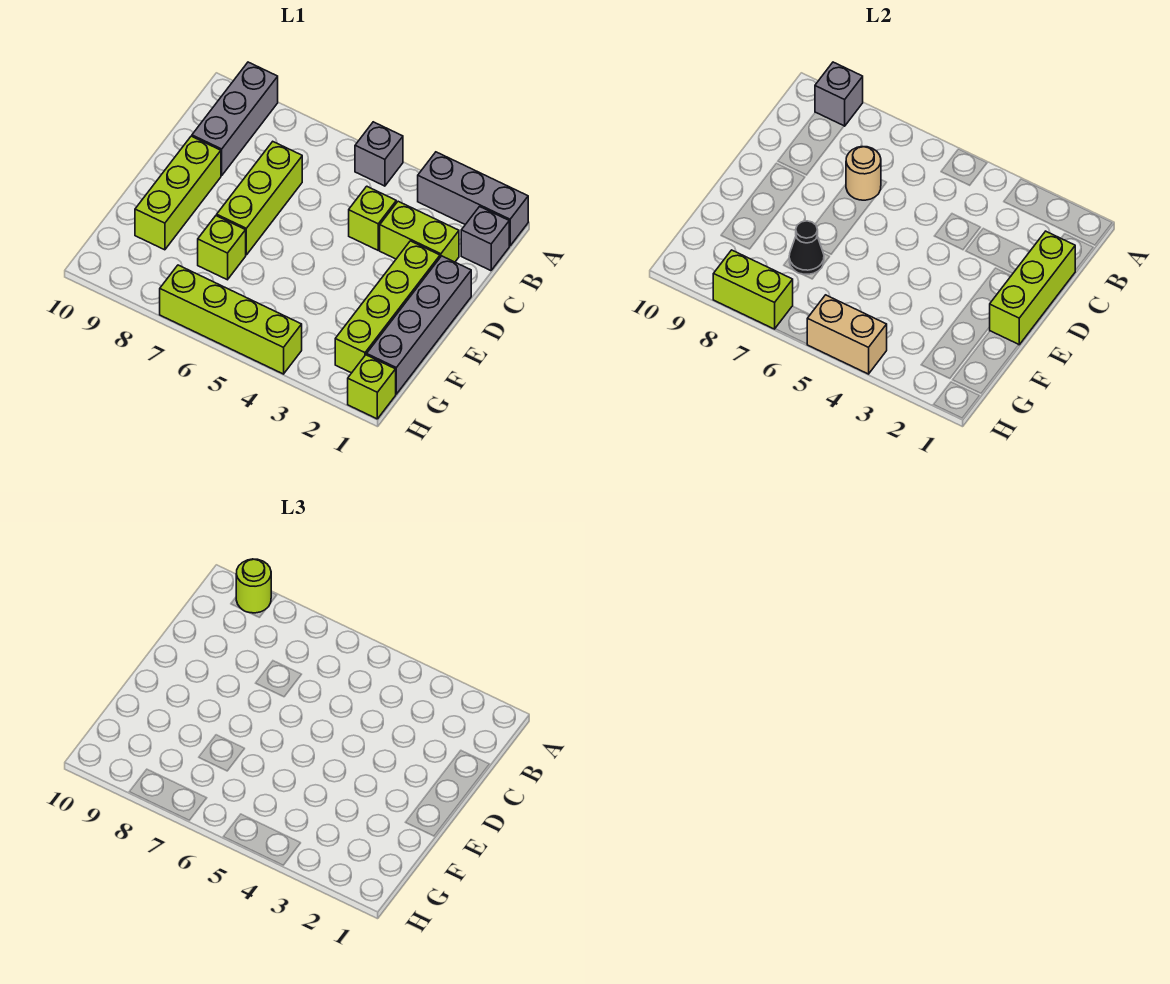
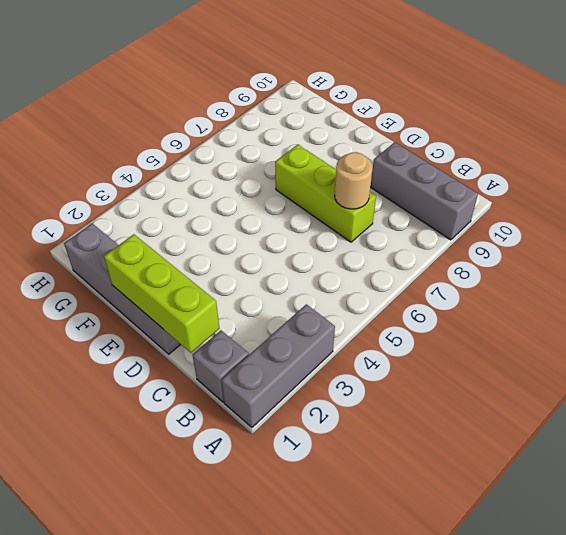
none -> grey brick A5 level 1
none -> lime brick C2:C3 level 1
none -> lime brick C4 level 1

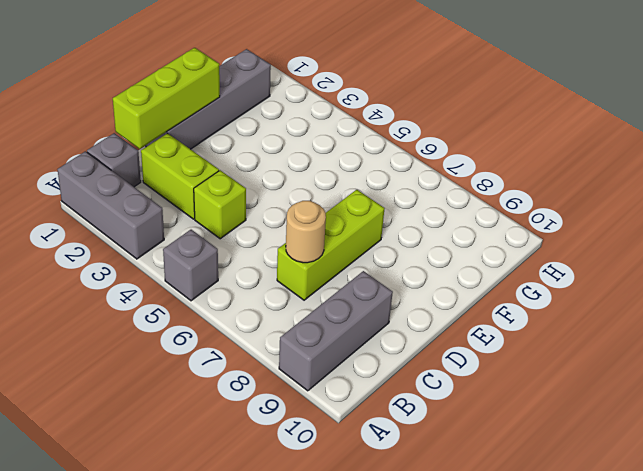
none -> lime brick D2:G2 level 1
none -> lime brick D9:F9 level 1
none -> lime brick F7 level 1

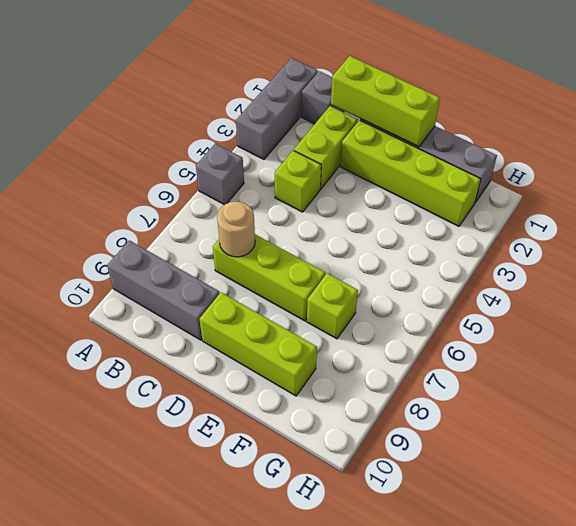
none -> lime brick H1 level 1
none -> lime brick H4:H7 level 1
none -> grey brick A9 level 2

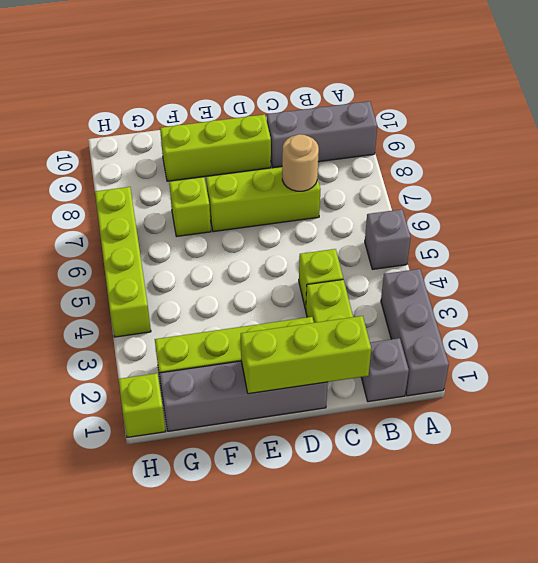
none -> grey brick A9 level 2
none -> black cone F7 level 2
none -> tan brick H4:H5 level 2

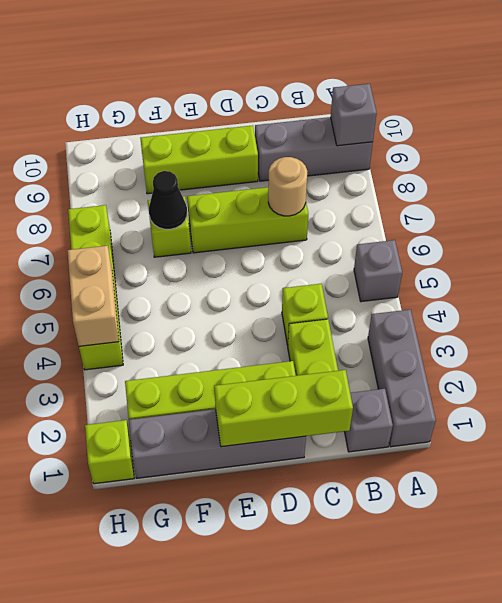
none -> lime brick H7:H8 level 2
none -> lime round brick A9 level 3

